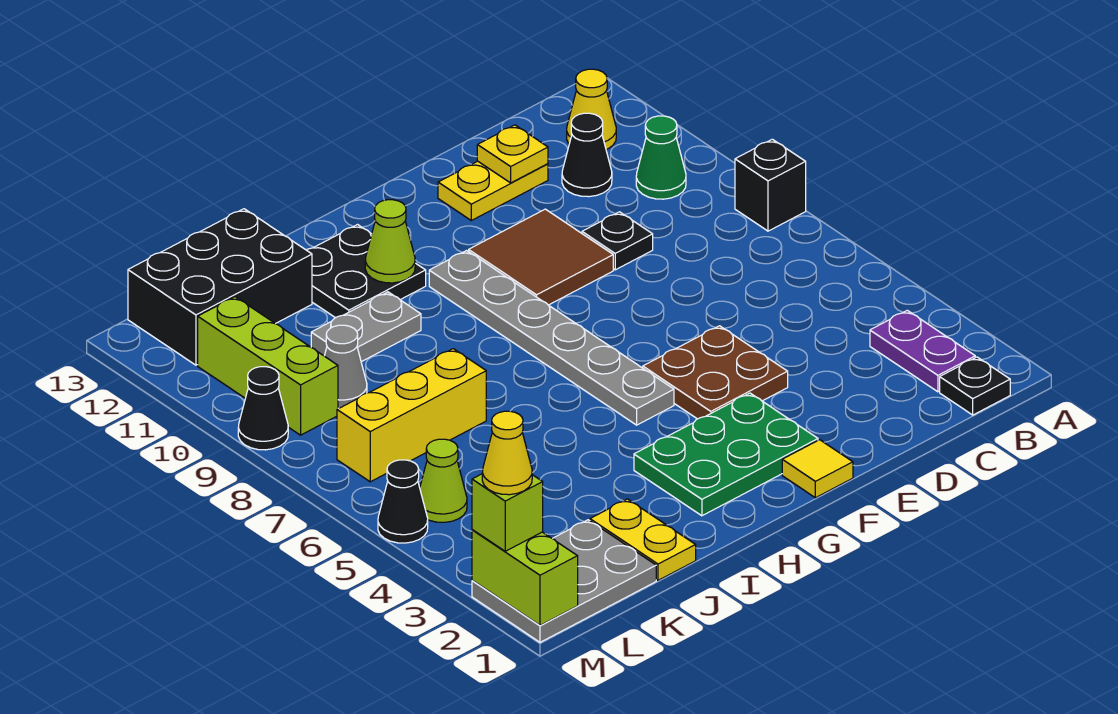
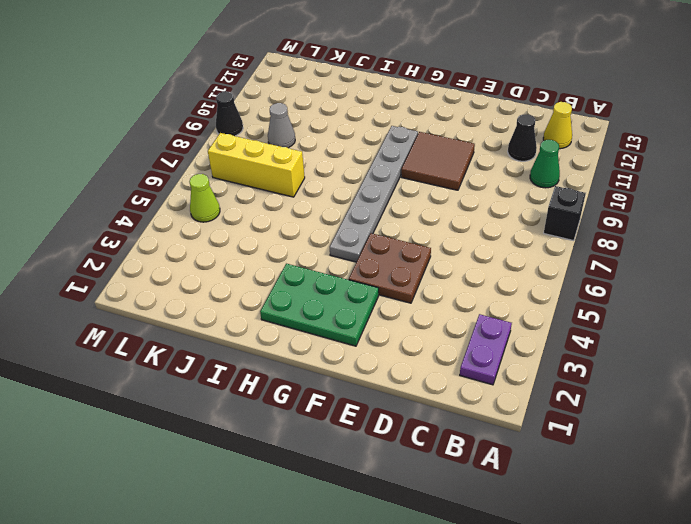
none -> black plate B1 level 1
none -> black plate D9 level 1
none -> yellow plate D12:E12 level 1

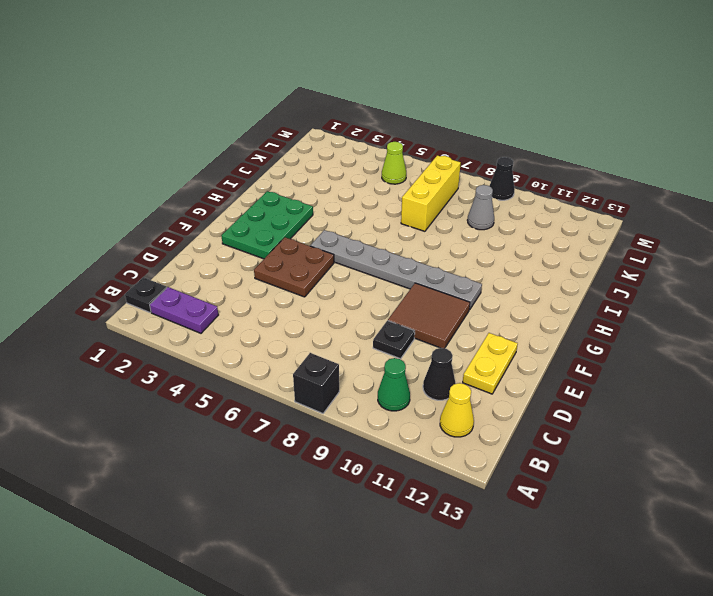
none -> yellow tile F1 level 1
none -> black plate H11:I12 level 1
none -> grey plate I10:J10 level 1

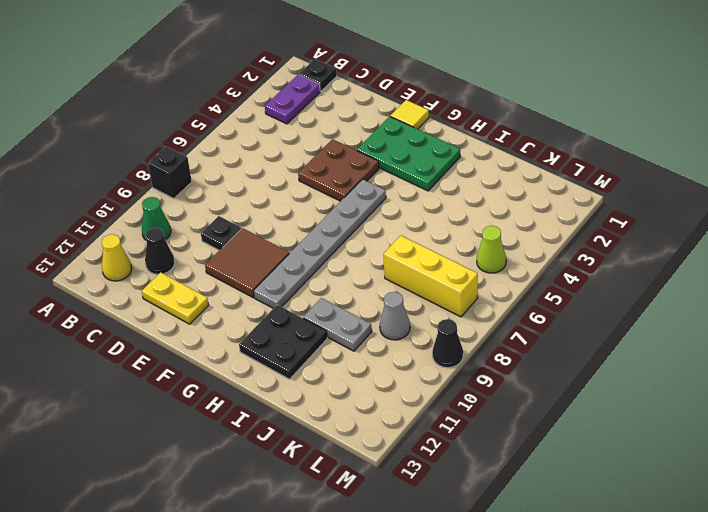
none -> yellow plate J1:J2 level 1
none -> black brick J12:L13 level 1
none -> grey plate K1:M2 level 1

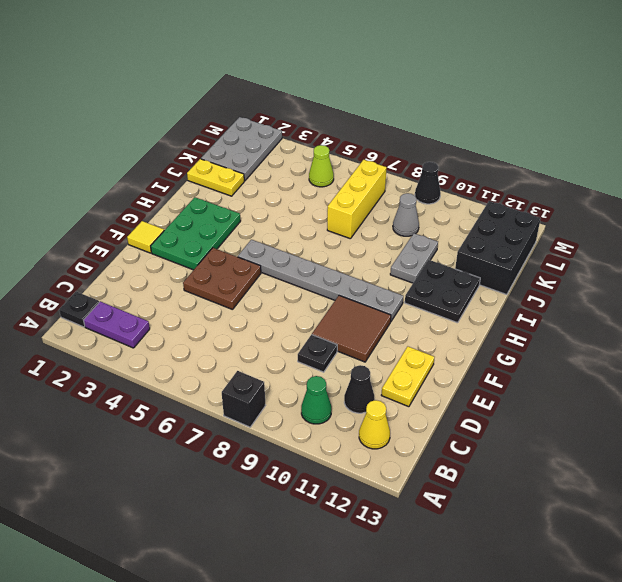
none -> lime brick L9:L11 level 1
none -> black cone M5 level 1
none -> yellow plate D12 level 2

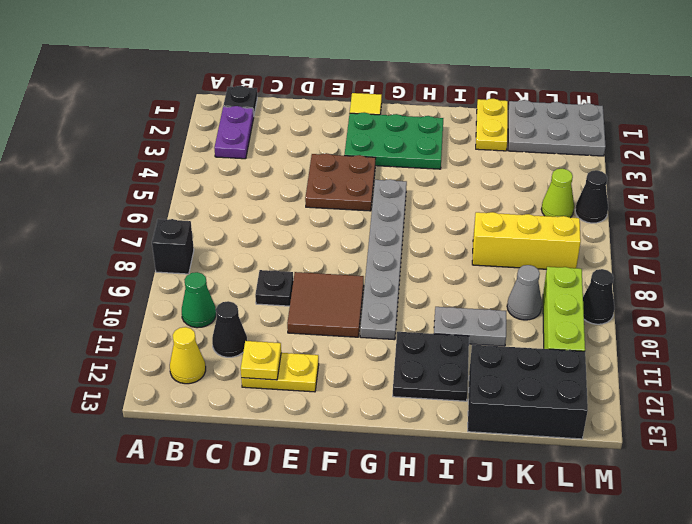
none -> lime cone H11 level 2
none -> lime brick M1:M2 level 2
none -> lime brick M2 level 3

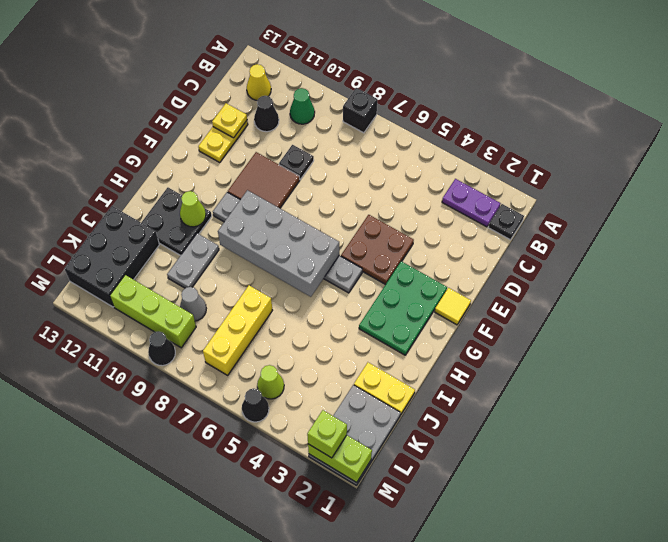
grey brick G6:H9 level 2 -> none
none -> yellow cone M2 level 4

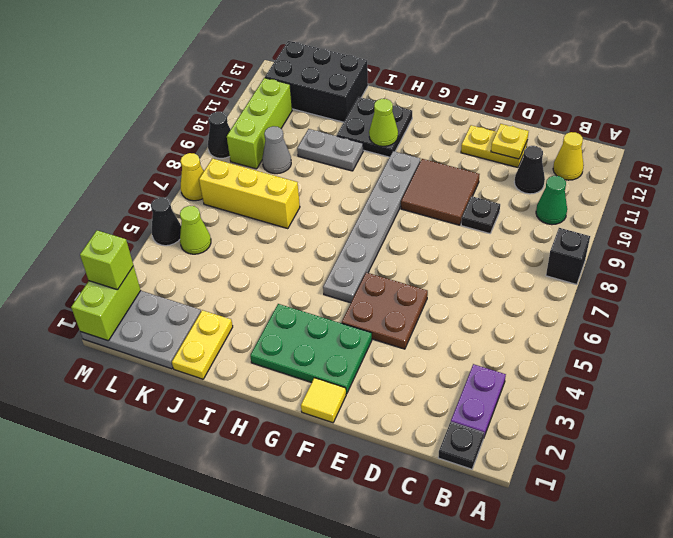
yellow cone M7 level 1 -> yellow cone M2 level 4

